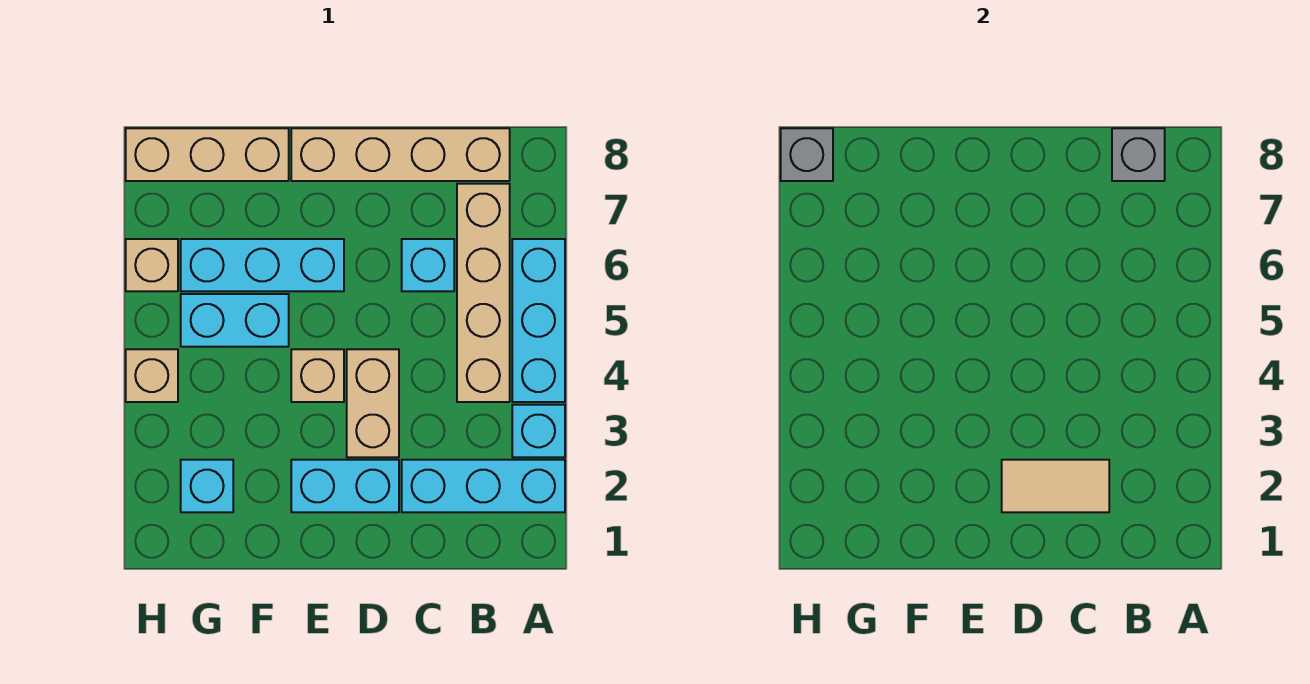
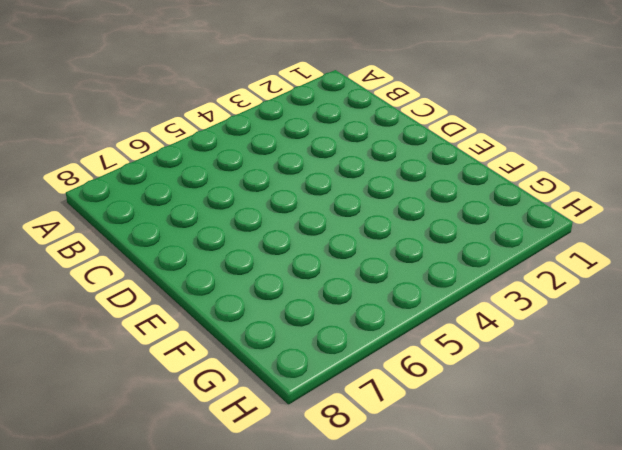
none -> cyan brick A2:C2 level 1
none -> cyan brick A3 level 1
none -> cyan brick A4:A6 level 1

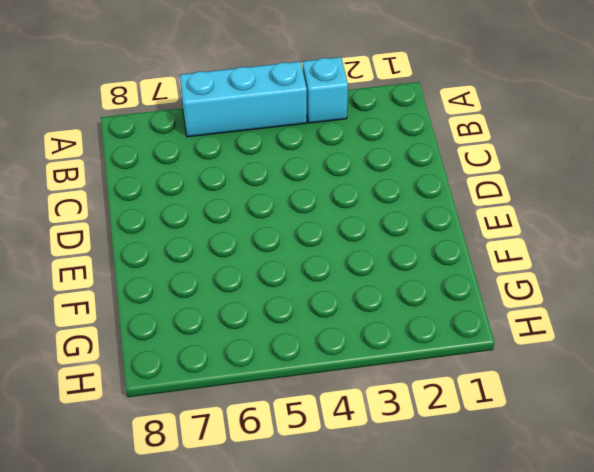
none -> cyan brick A2:C2 level 1
none -> tan brick B4:B7 level 1
none -> tan brick B8:E8 level 1

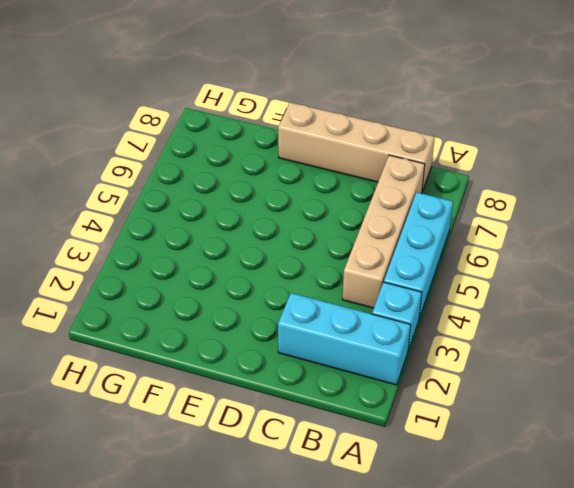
none -> cyan brick C6 level 1
none -> cyan brick D2:E2 level 1
none -> tan brick D3:D4 level 1

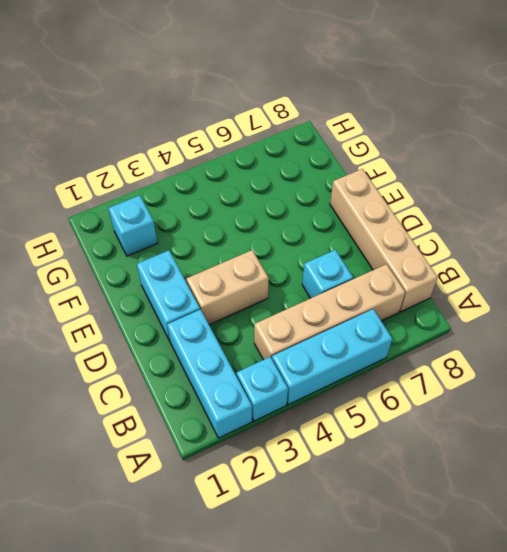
none -> tan brick E4 level 1
none -> cyan brick E6:G6 level 1
none -> cyan brick F5:G5 level 1

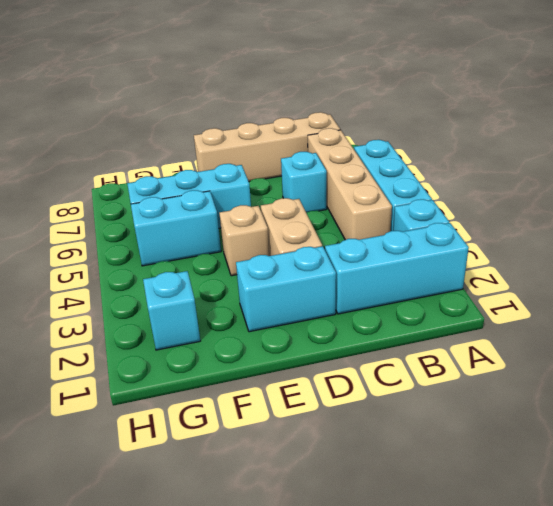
none -> tan brick F8:H8 level 1
none -> tan brick H4 level 1
none -> tan brick H6 level 1

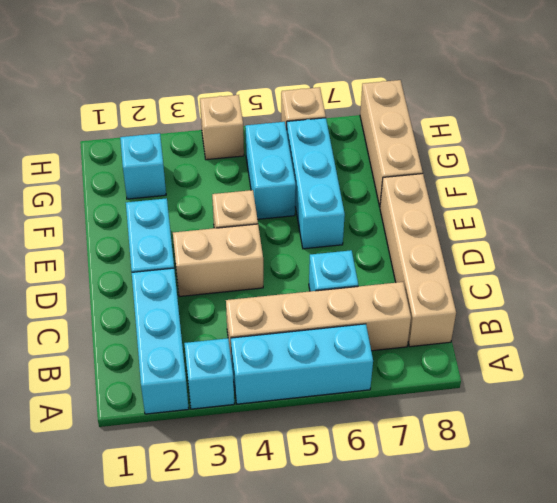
none -> grey brick B8 level 2
none -> tan tile C2:D2 level 2
none -> grey brick H8 level 2

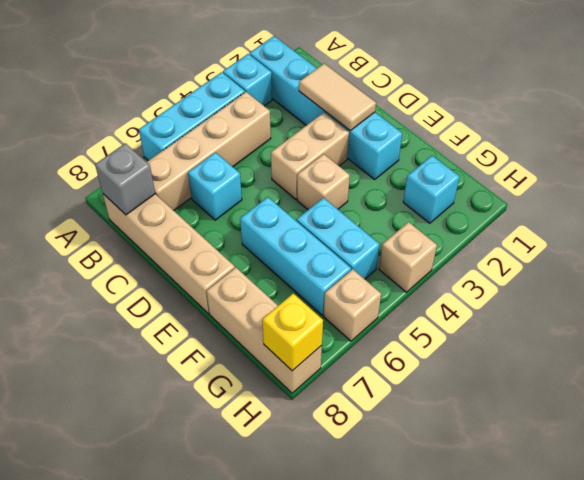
yellow brick H8 level 2 -> grey brick H8 level 2

